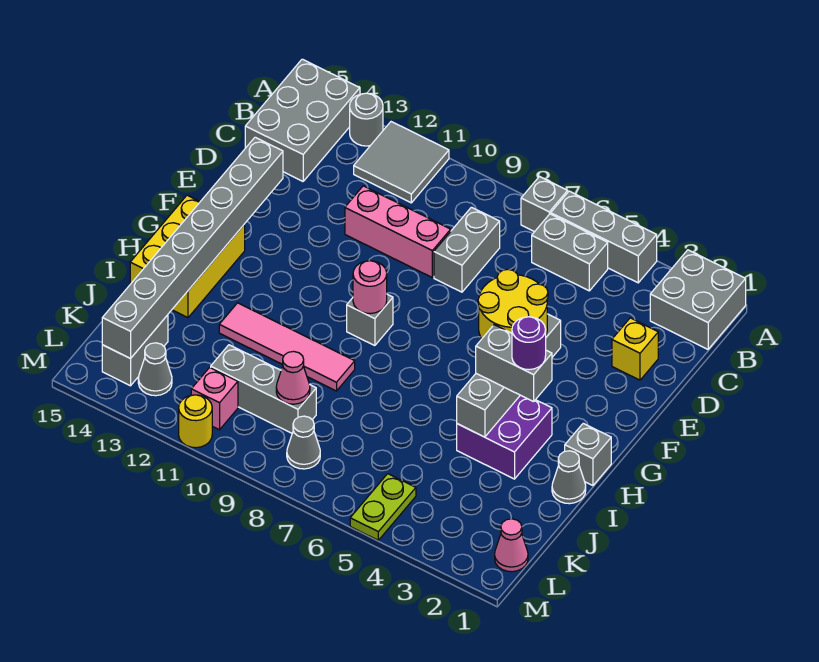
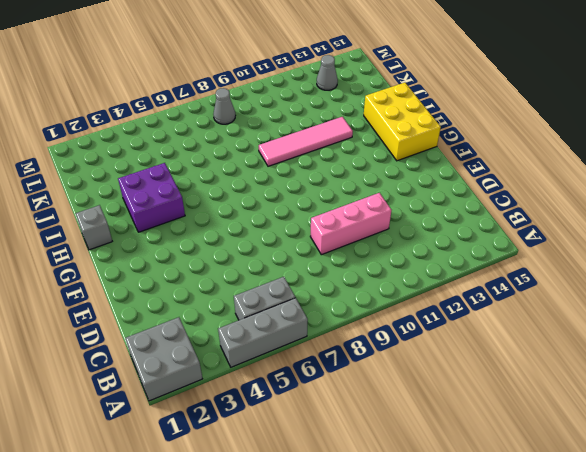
none -> grey brick A7 level 1
none -> grey tile A11:B12 level 1
none -> grey round brick A13 level 1
none -> grey brick A14:C15 level 1

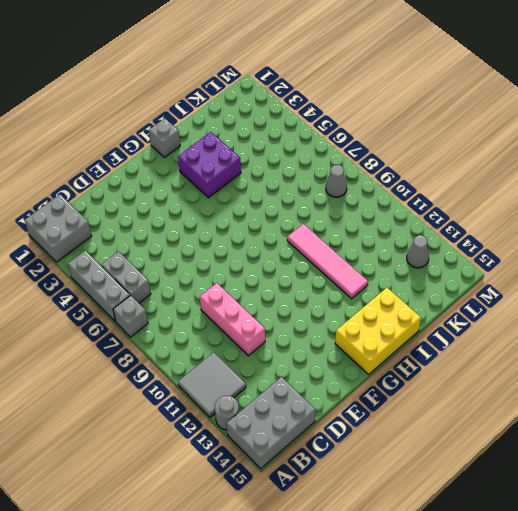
none -> grey brick C8:D8 level 1
none -> yellow brick D2 level 1
none -> grey brick G9 level 1
none -> grey cone I1 level 1

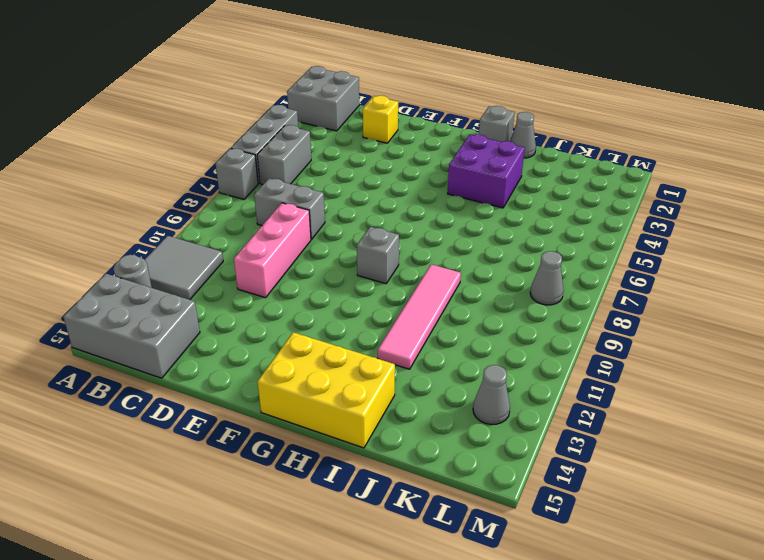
none -> grey brick K9:K11 level 1
none -> grey brick K14:L14 level 1
none -> pink cone L1 level 1
none -> lime plate L5:M5 level 1

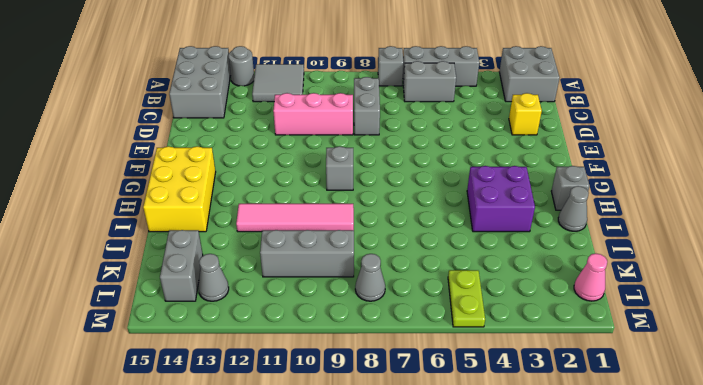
none -> pink brick L11 level 1
none -> yellow round brick M11 level 1
none -> grey brick E14:L14 level 2
none -> grey brick F4:I4 level 2

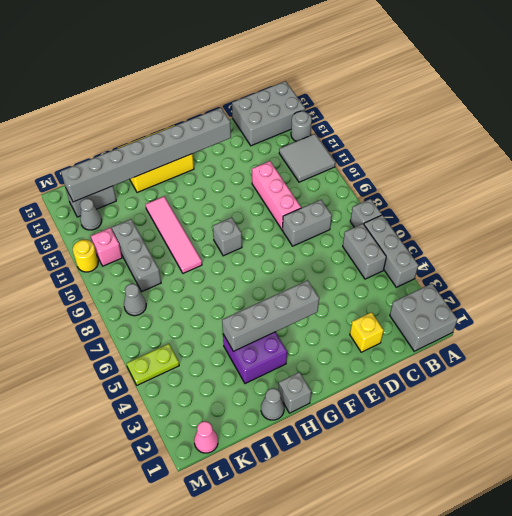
none -> pink round brick G9 level 2
none -> pink cone K9 level 2
none -> yellow round brick F4:G5 level 3
none -> grey brick H3:H4 level 3

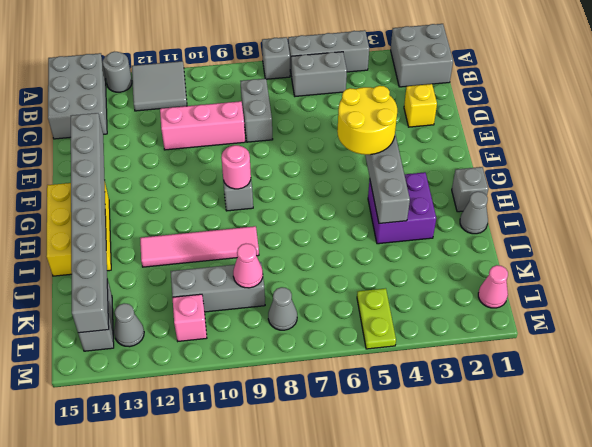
none -> yellow round brick M11 level 1
none -> grey brick H3:H4 level 3
none -> purple round brick H3 level 4

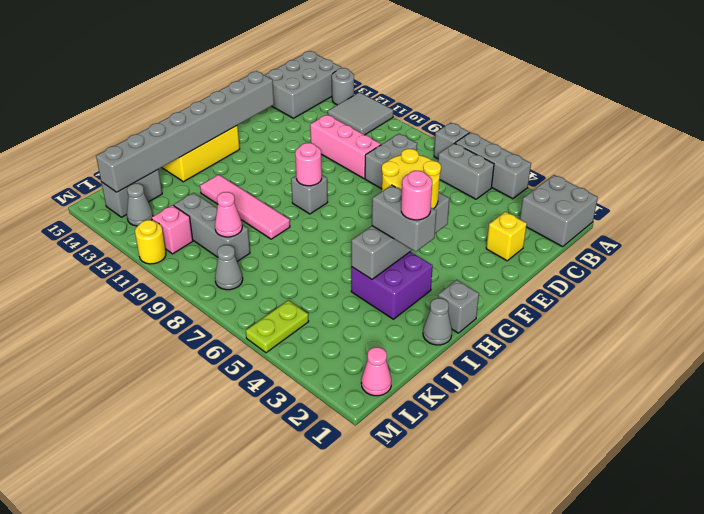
pink round brick H3 level 4 -> purple round brick H3 level 4

